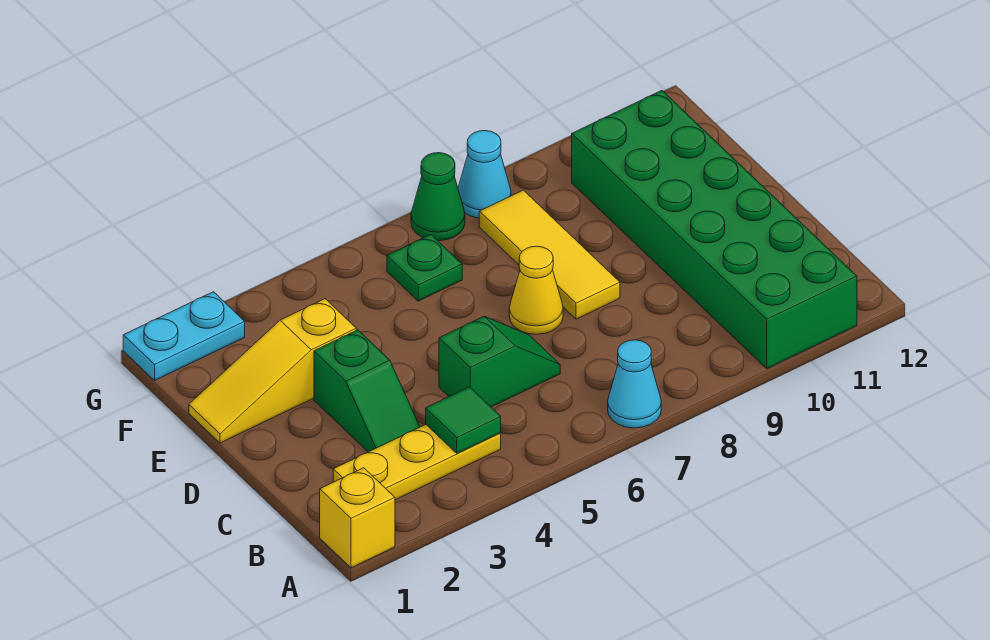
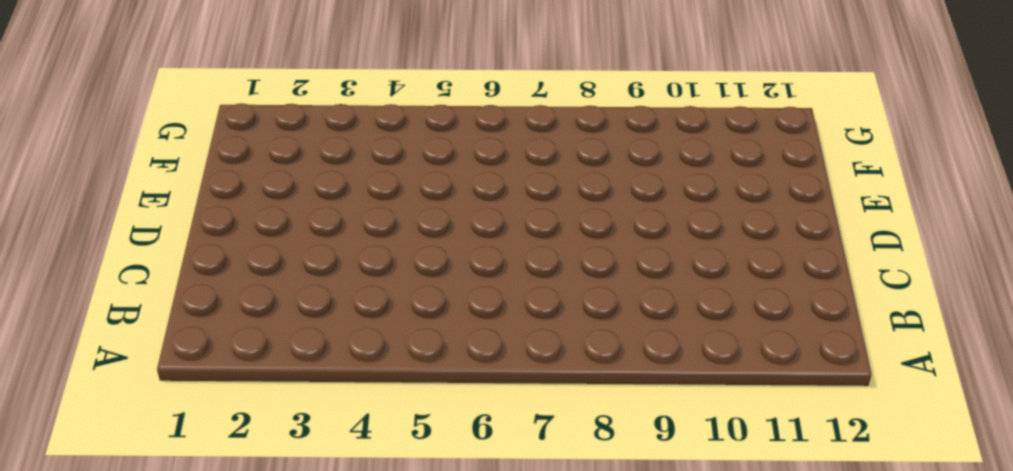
none -> yellow brick A1 level 1
none -> cyan cone A7 level 1
none -> green brick A10:F11 level 1

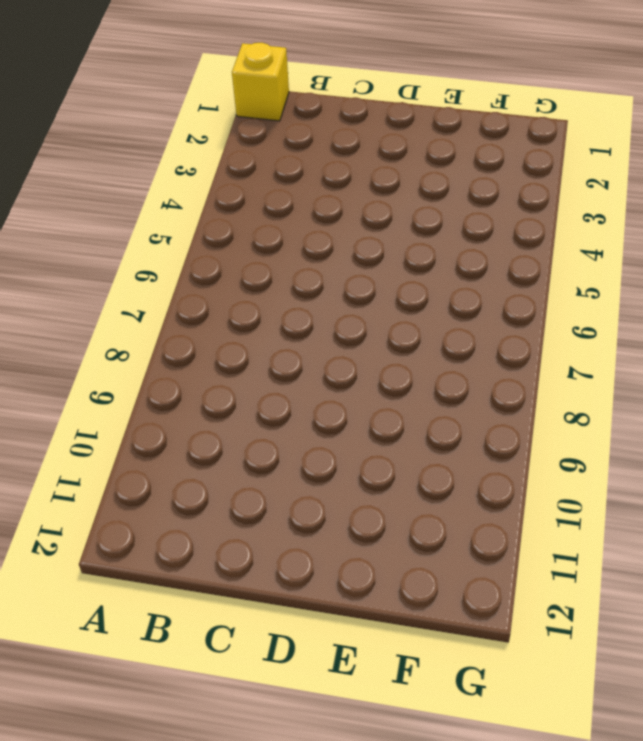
none -> cyan cone A7 level 1
none -> green brick A10:F11 level 1
none -> yellow plate B2:B4 level 1

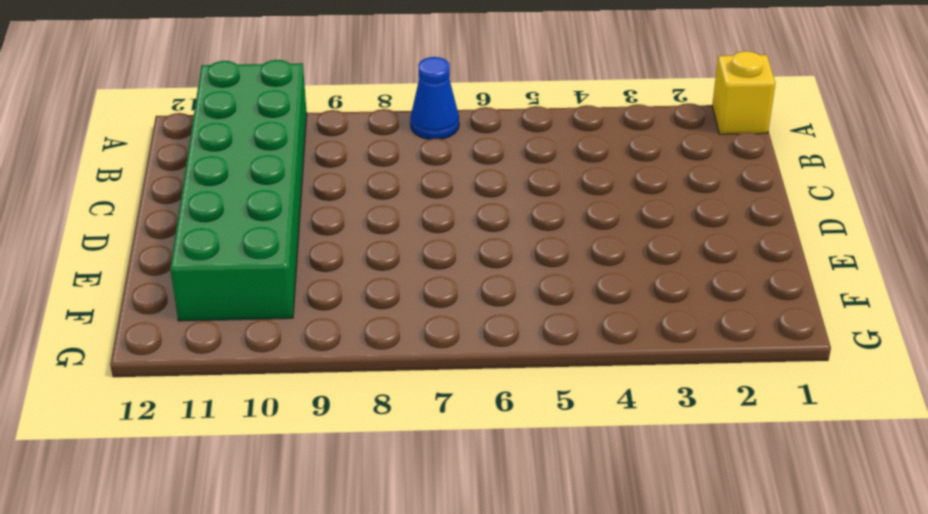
blue cone A7 level 1 -> cyan cone A7 level 1
none -> yellow plate B2:B4 level 1
none -> green slope C3:D3 level 1 top D
none -> green slope C5:C6 level 1 top 5

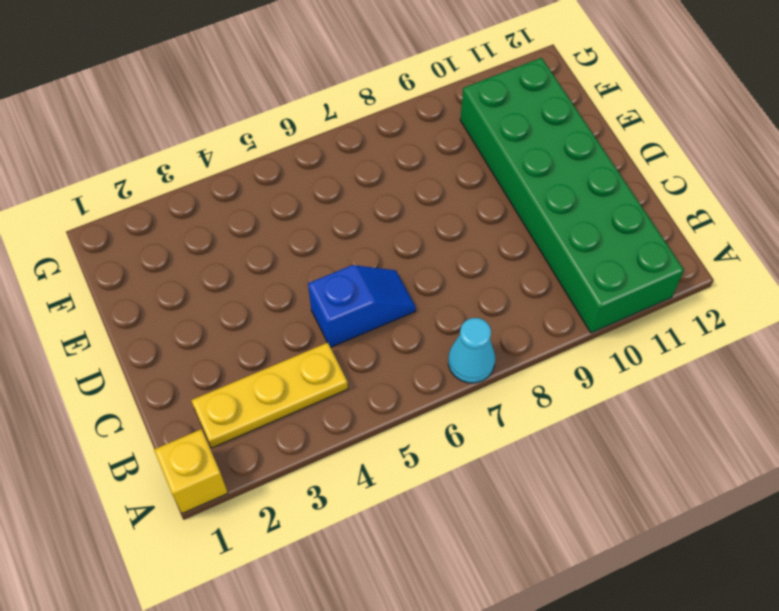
blue slope C5:C6 level 1 top 5 -> green slope C5:C6 level 1 top 5
none -> green slope C3:D3 level 1 top D
none -> yellow cone D7 level 1
none -> yellow tile D8:F8 level 1

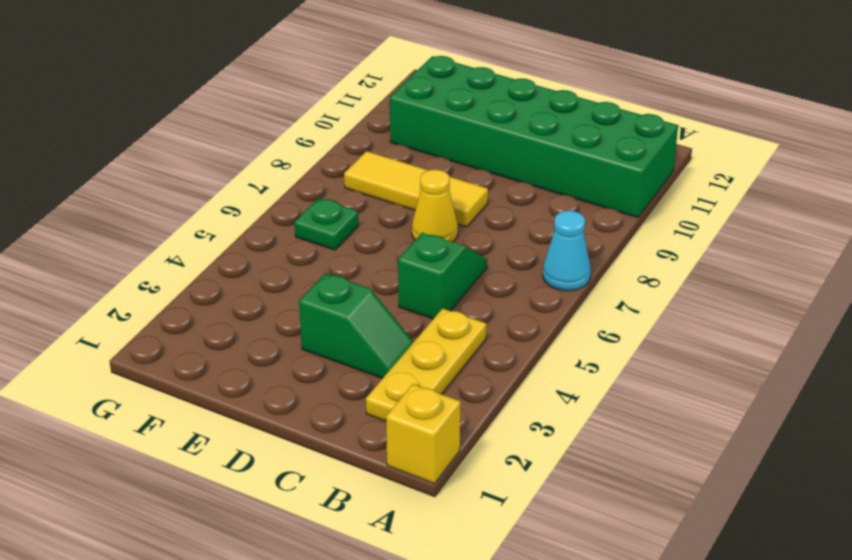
none -> yellow slope E1:E3 level 1 top 3
none -> cyan plate G1:G2 level 1
none -> green cone G7 level 1

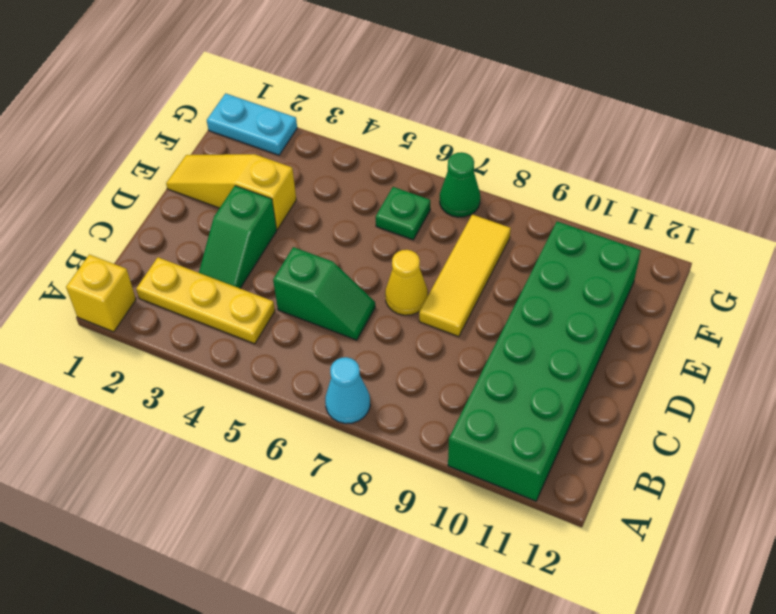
none -> cyan cone G8 level 1
none -> green tile B4 level 2

